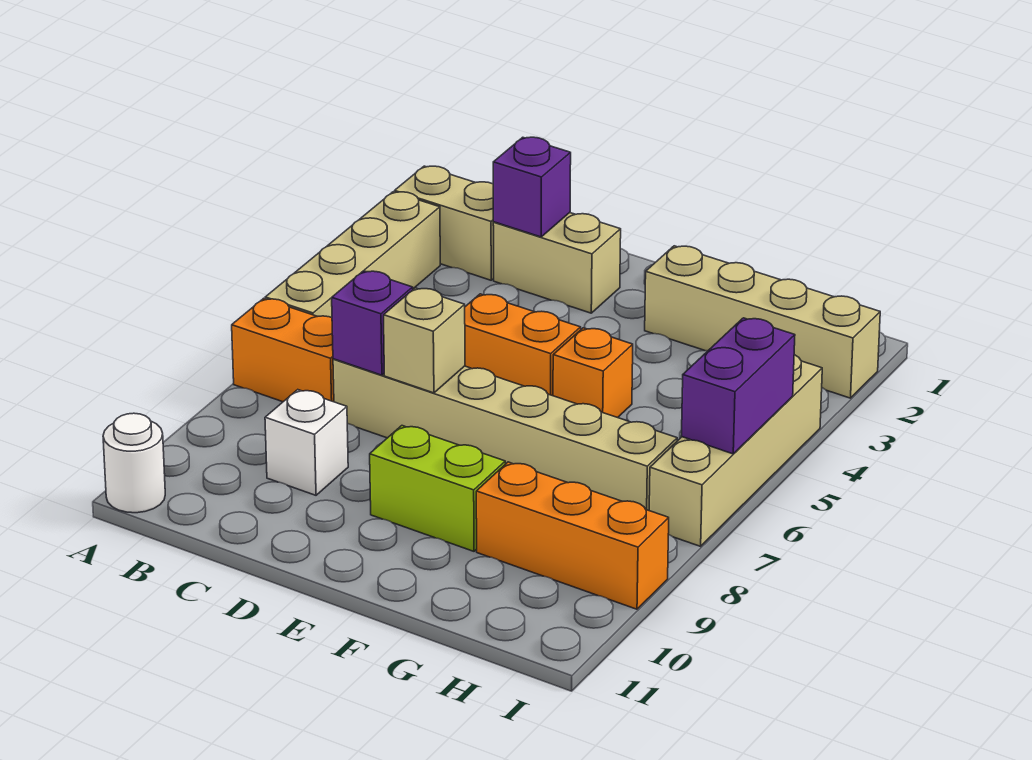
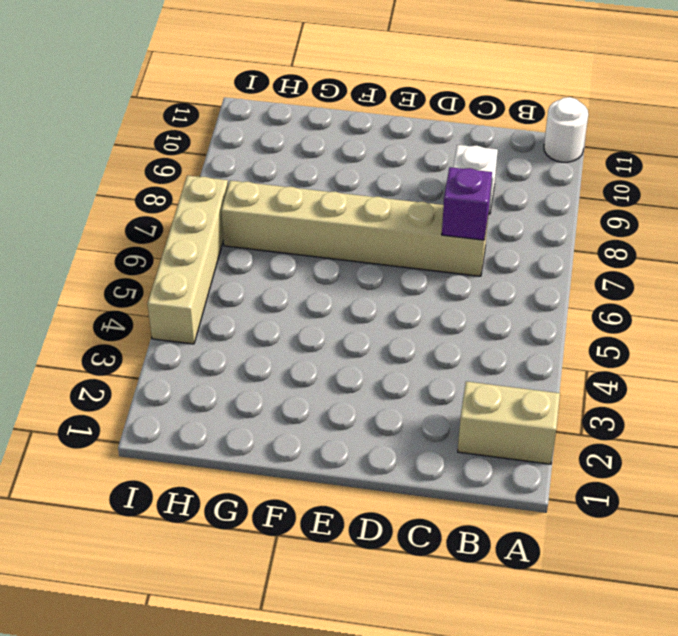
none -> tan brick A3:A6 level 1
none -> orange brick A7:B7 level 1
none -> tan brick C2:D2 level 1

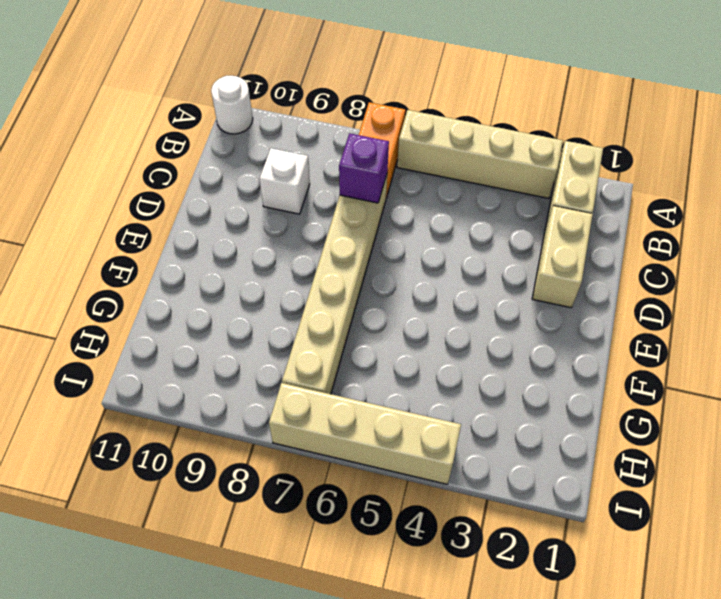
none -> orange brick D5:E5 level 1
none -> lime brick E9:F9 level 1
none -> tan brick F2:I2 level 1

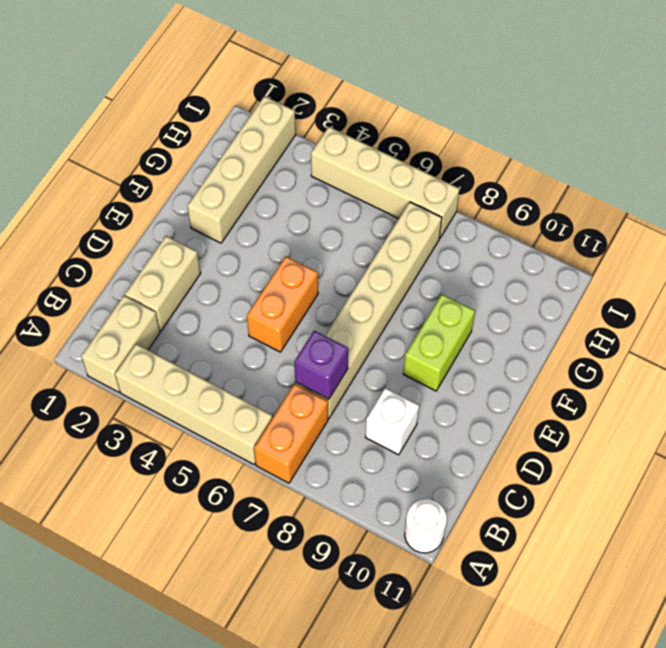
none -> orange brick F5 level 1
none -> orange brick G9:I9 level 1
none -> purple brick C2 level 2

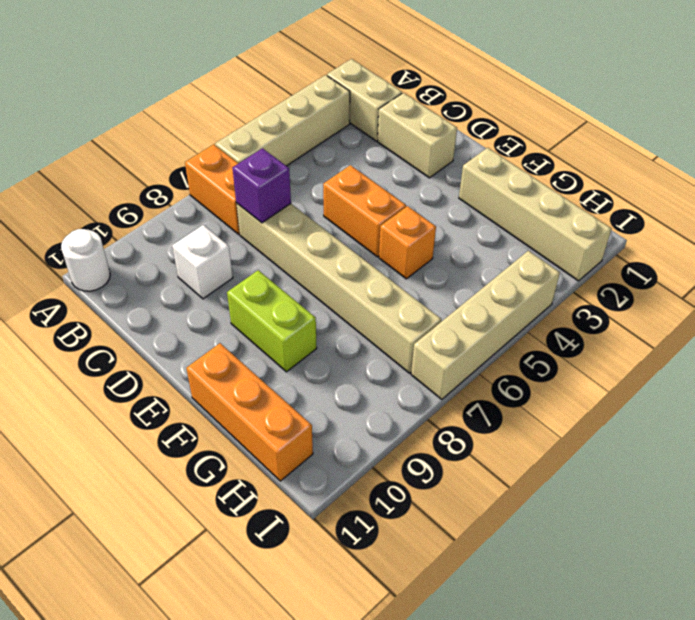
orange brick F11:H11 level 1 -> orange brick G9:I9 level 1
none -> purple brick C2 level 2
none -> tan brick D7 level 2
none -> purple brick I5:I6 level 2

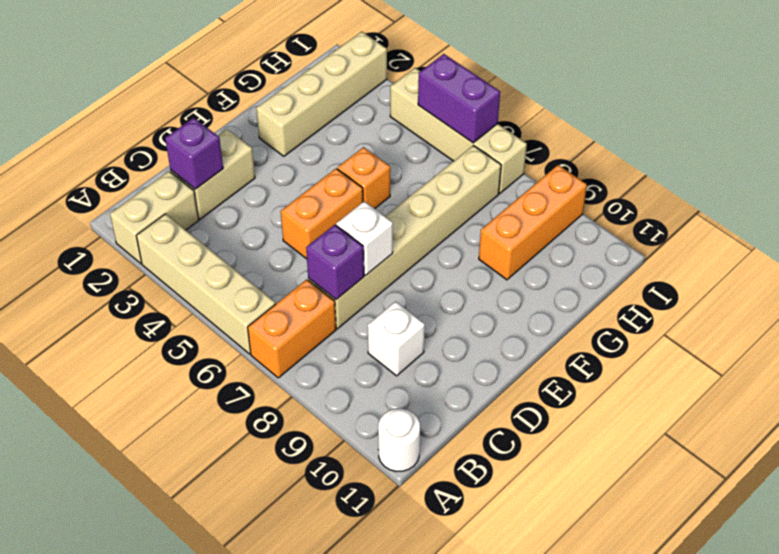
white brick D7 level 2 -> tan brick D7 level 2
none -> lime brick E9:F9 level 1

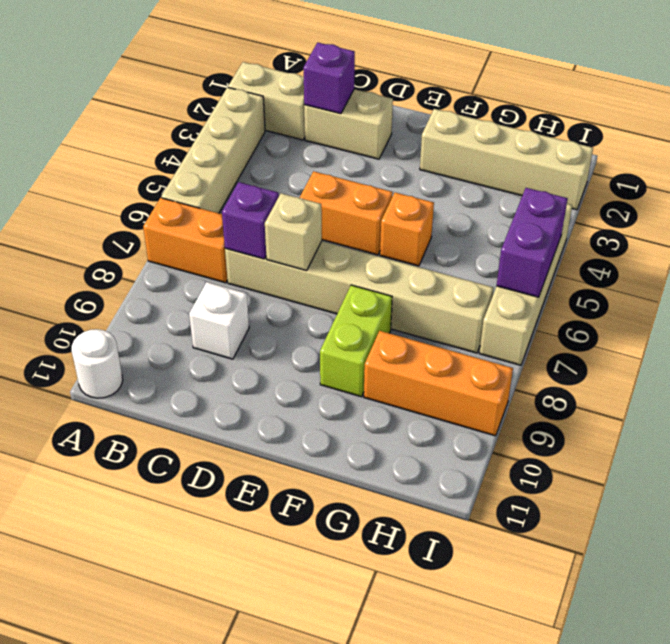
lime brick F8:F9 level 1 -> lime brick E9:F9 level 1

